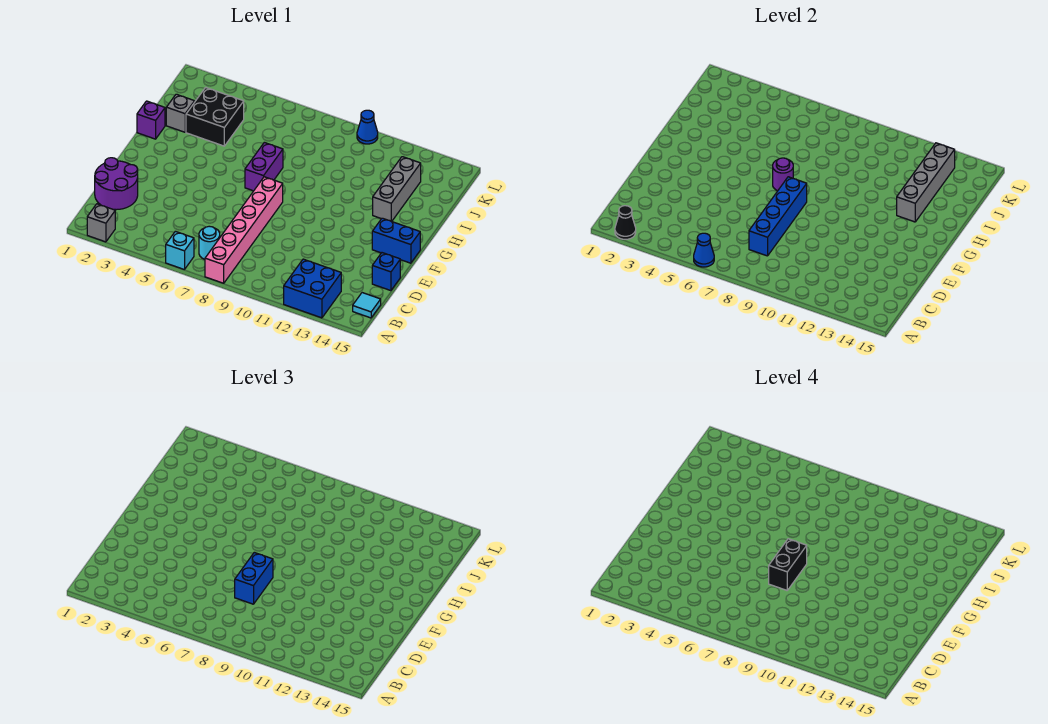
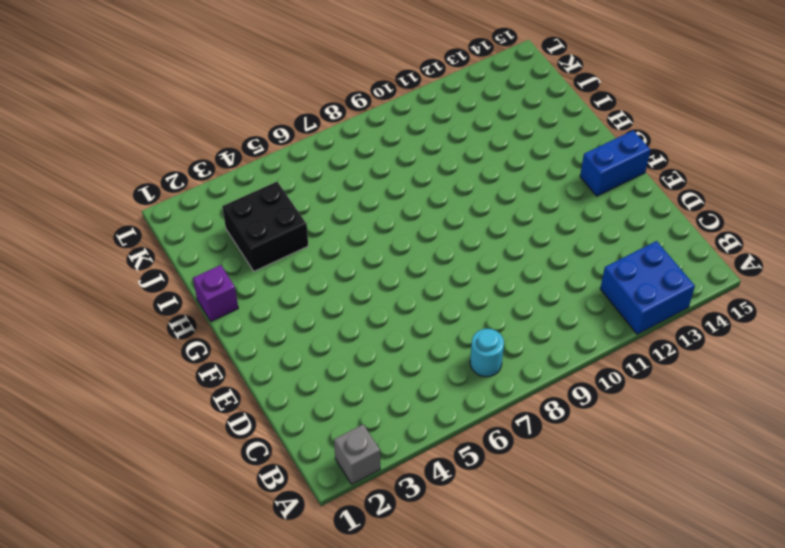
none -> cyan brick A6 level 1
none -> pink brick A8:F8 level 1
none -> cyan tile B15 level 1

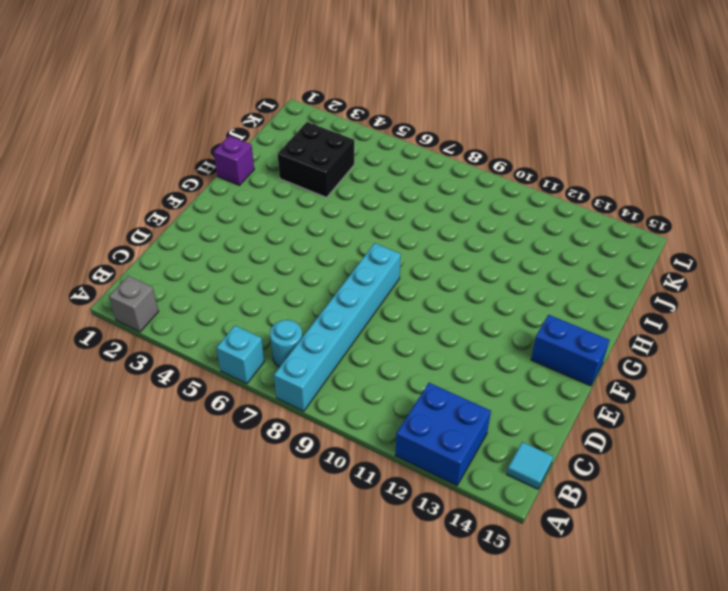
cyan brick A8:F8 level 1 -> pink brick A8:F8 level 1
none -> purple round brick C1:D2 level 1
none -> blue brick D15 level 1
none -> purple brick G7:H7 level 1

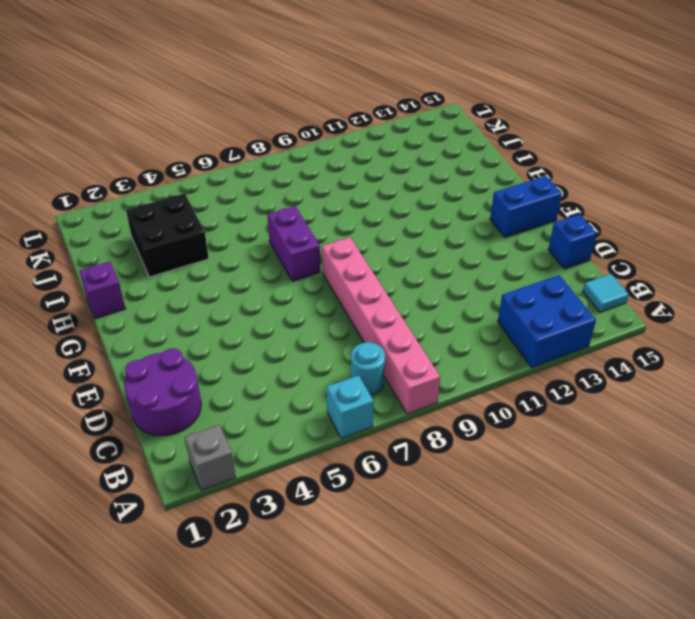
none -> grey brick H13:J13 level 1
none -> grey brick I2 level 1
none -> blue cone L10 level 1

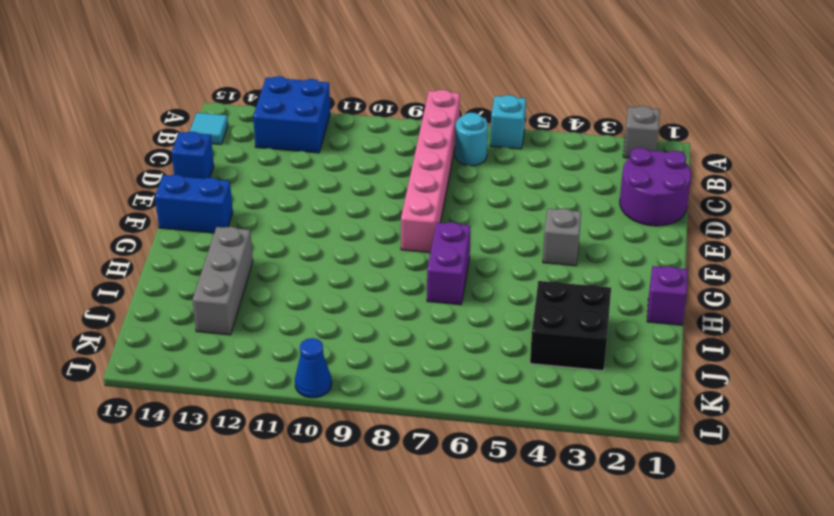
grey brick F4 level 1 -> grey brick I2 level 1
none -> black cone A2 level 2
none -> blue cone A6 level 2
none -> blue brick C8:F8 level 2

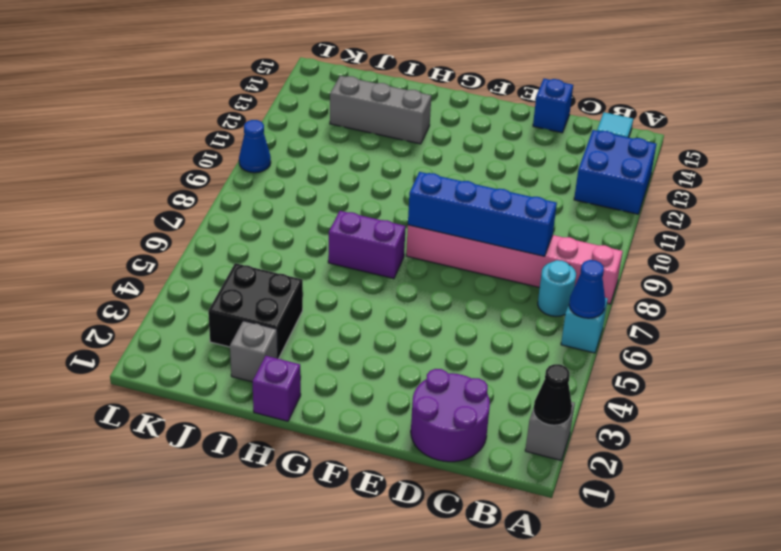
none -> blue brick F14:F15 level 1
none -> purple round brick G7 level 2
none -> grey brick H13:K13 level 2

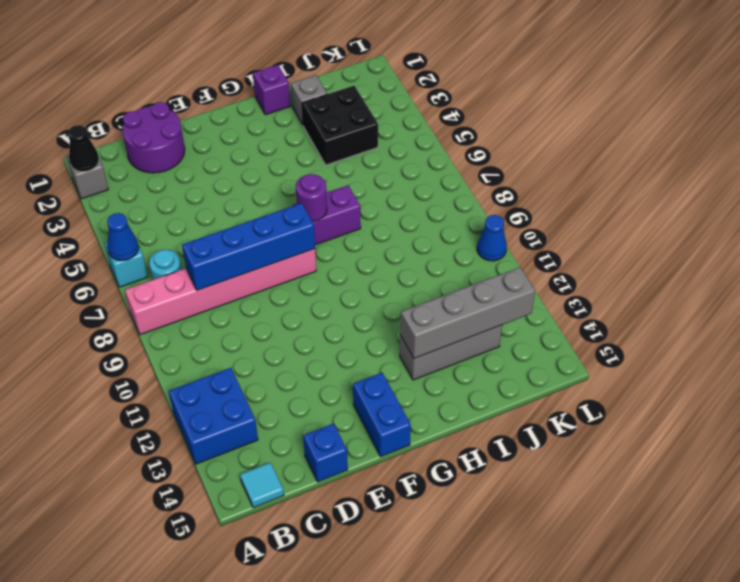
none -> blue brick D8:E8 level 3
none -> black brick E8:F8 level 4

